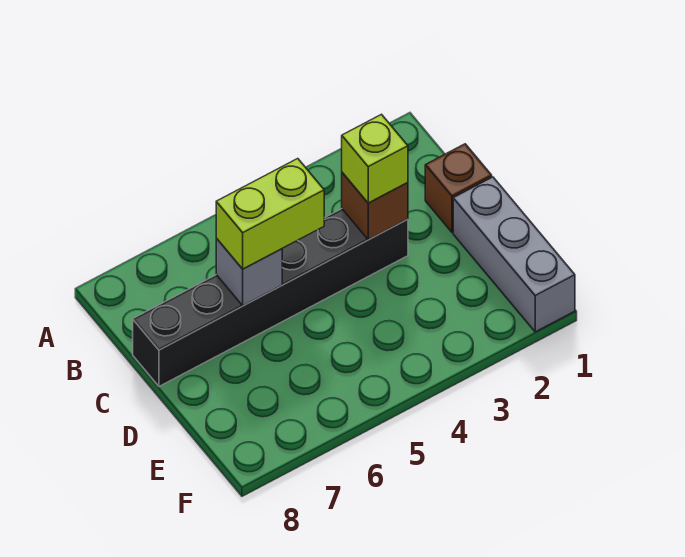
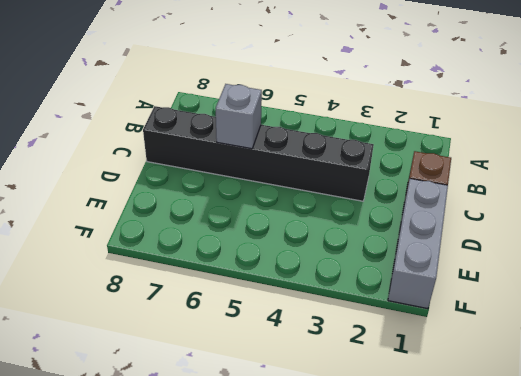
none -> brown brick C3 level 2
none -> lime brick C3 level 3

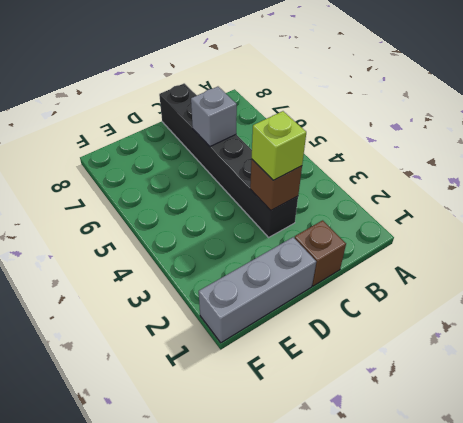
none -> lime brick C5:C6 level 3

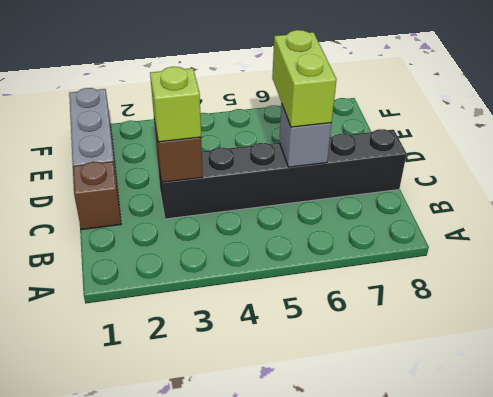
lime brick C6:D6 level 3 -> lime brick C5:C6 level 3

